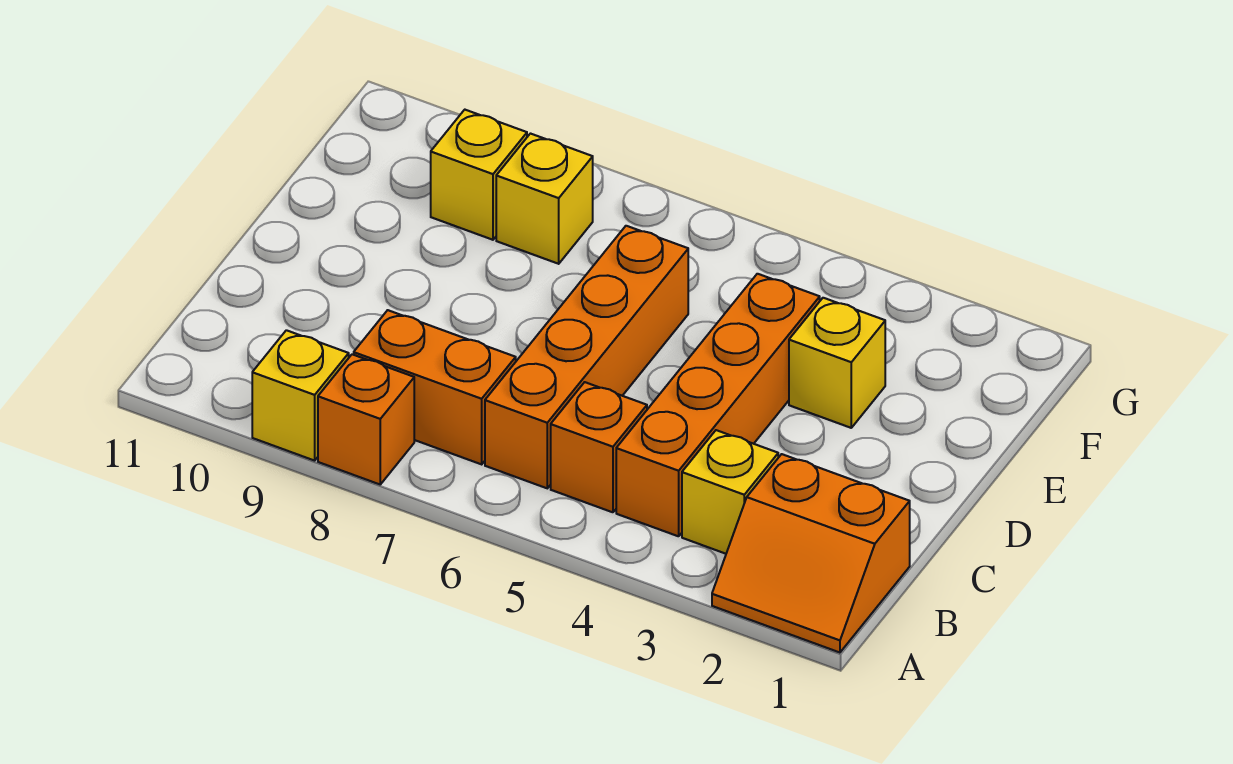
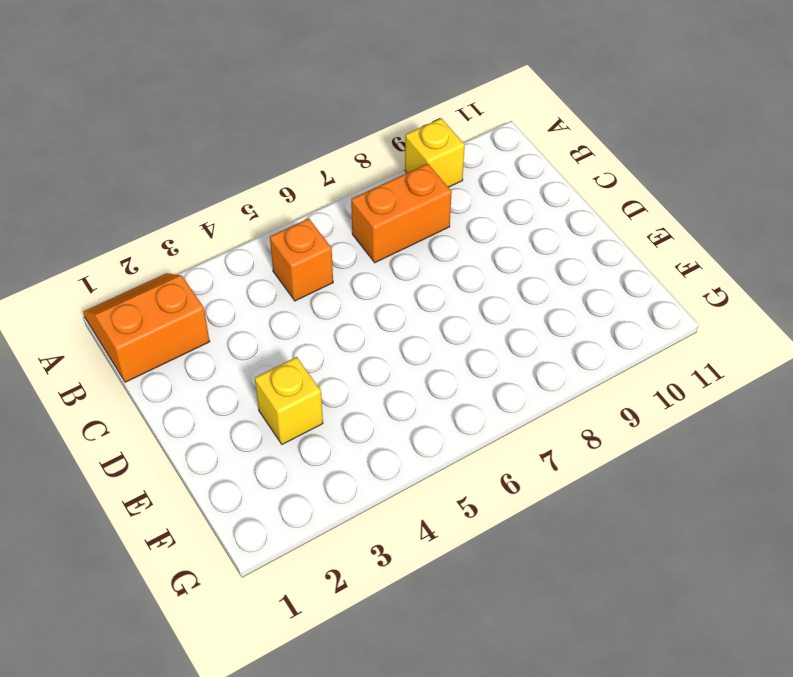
none -> orange brick A8 level 1
none -> yellow brick B3 level 1

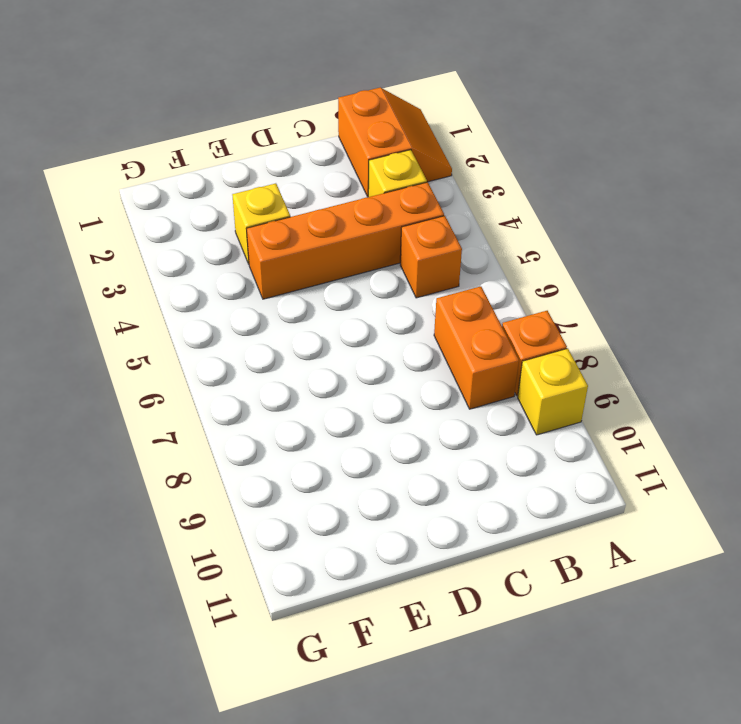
none -> orange brick B6:E6 level 1
none -> yellow brick F8 level 1

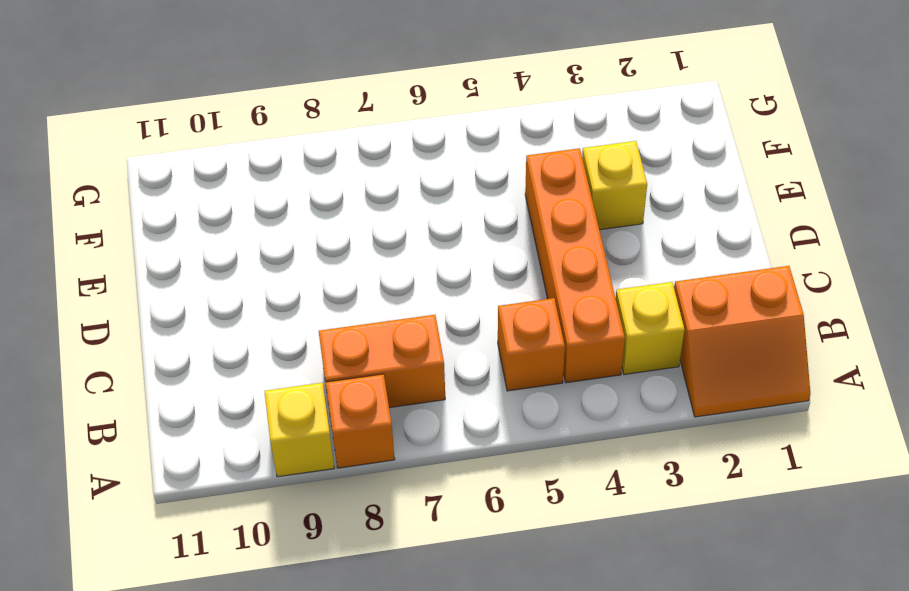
none -> orange brick B6:E6 level 1
none -> yellow brick F8 level 1

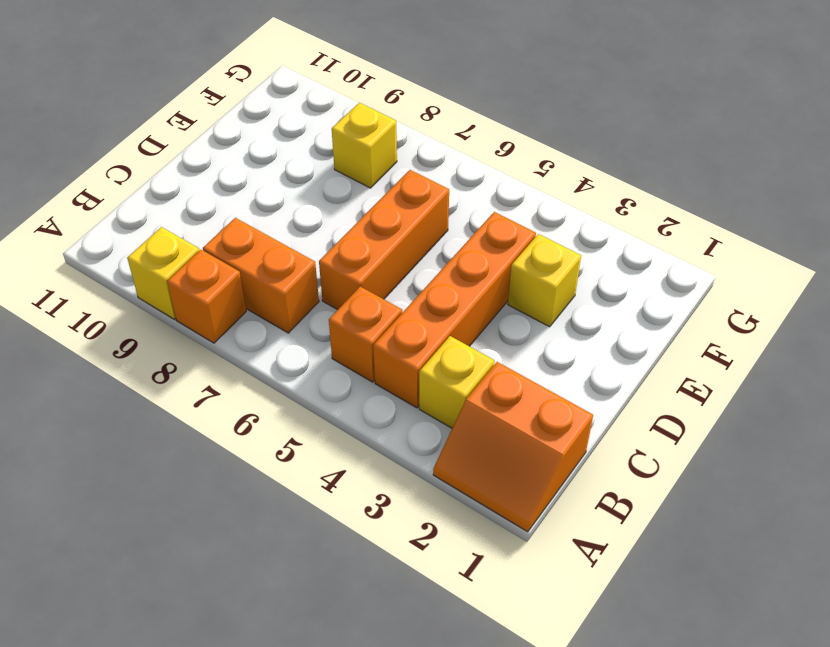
orange brick C6:E6 level 1 -> orange brick B6:E6 level 1
none -> yellow brick F9 level 1

